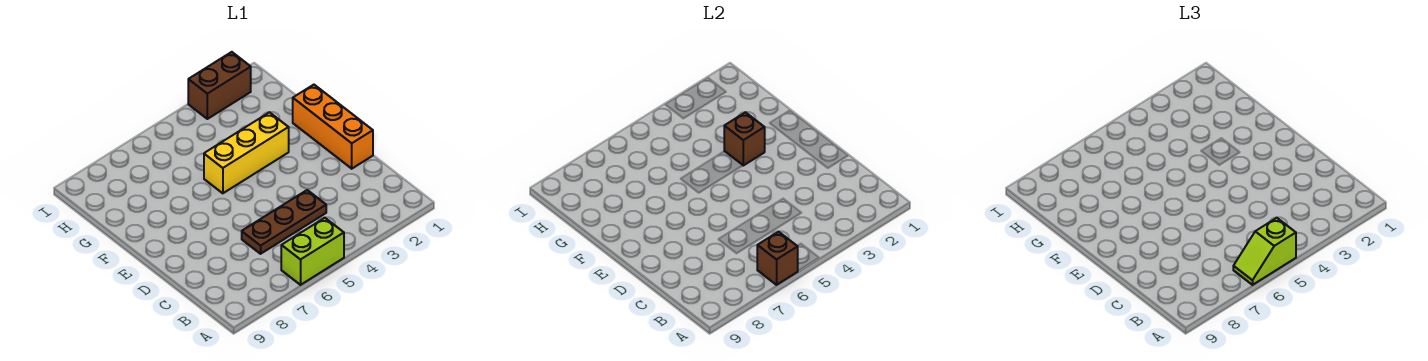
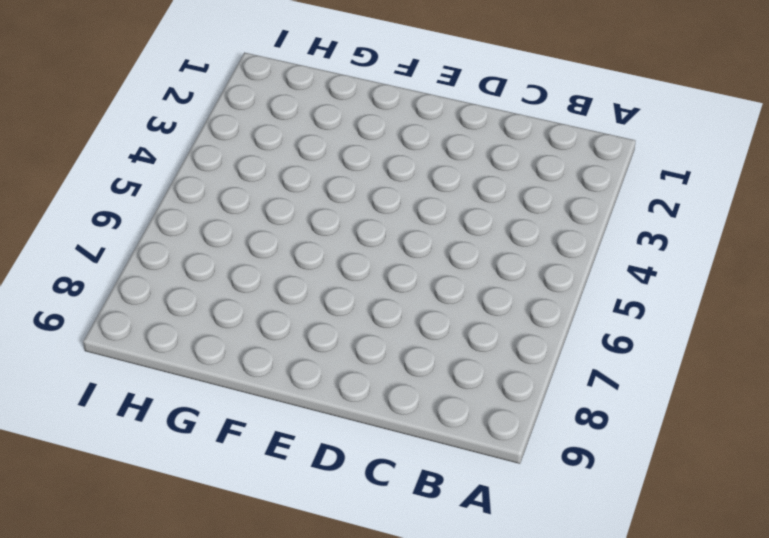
none -> lime brick A5:A6 level 1
none -> brown plate C4:C6 level 1

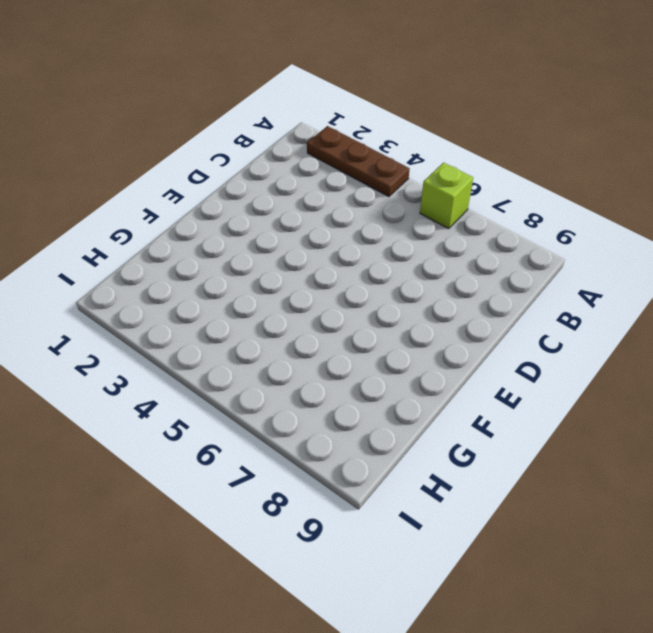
brown plate A2:A4 level 1 -> brown plate C4:C6 level 1
lime brick A6 level 1 -> lime brick A5:A6 level 1
none -> orange brick D1:F1 level 1
none -> yellow brick F3:F5 level 1

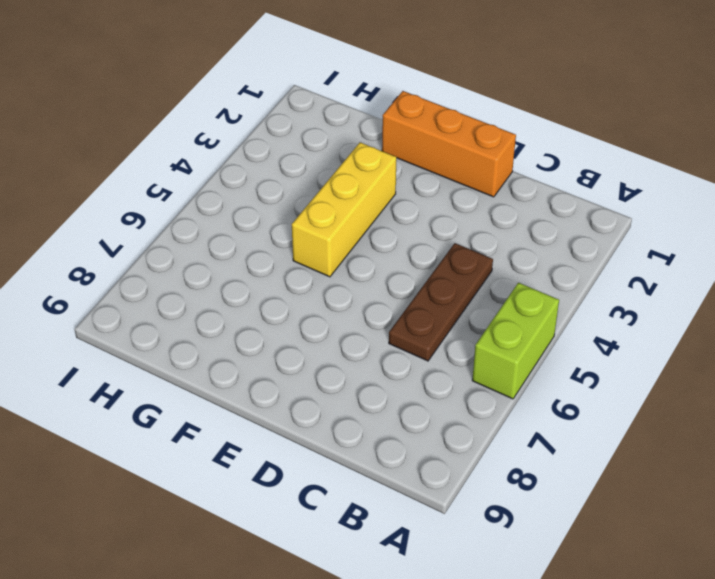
none -> brown brick I2:I3 level 1
none -> brown brick A6 level 2

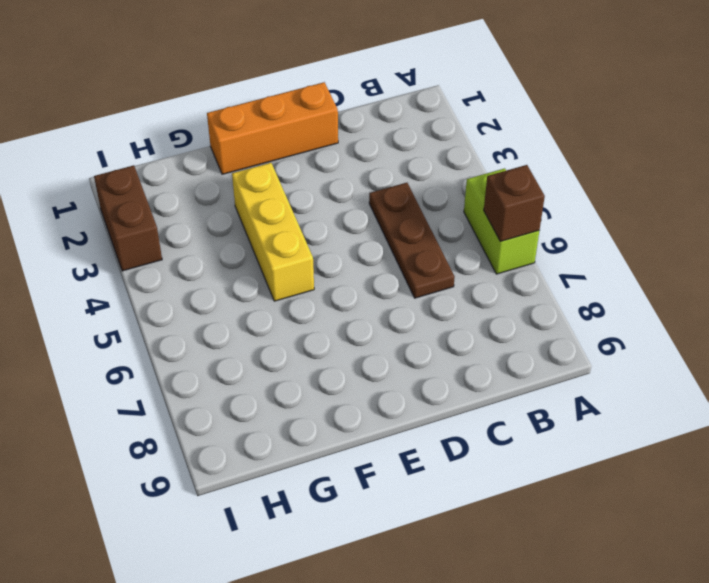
none -> brown brick F3 level 2
none -> lime slope A5:A6 level 3 top 5

